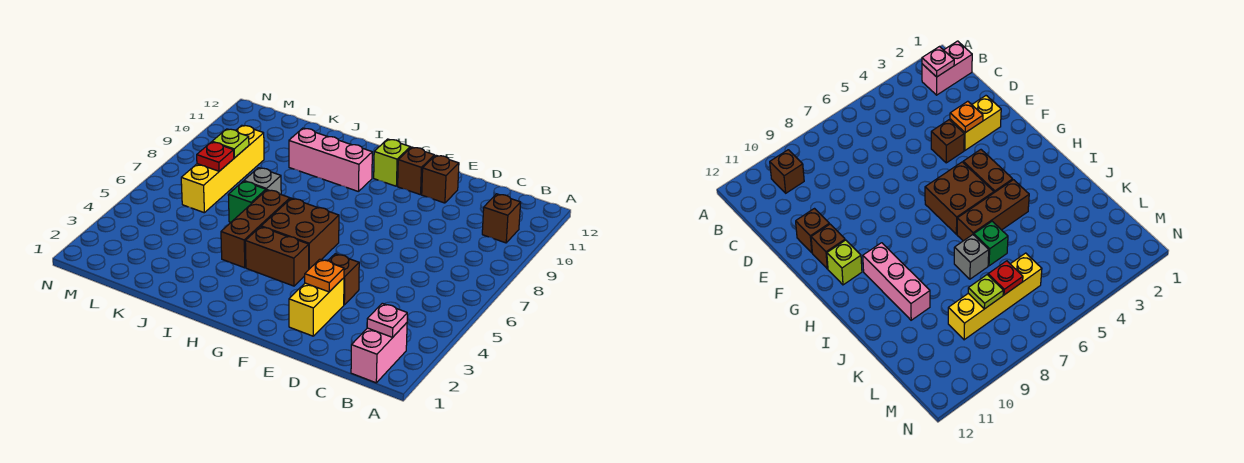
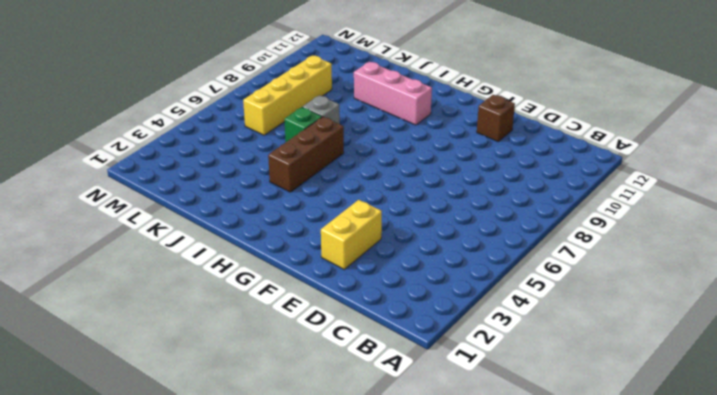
none -> pink brick B1:B2 level 1
none -> brown brick B10 level 1
none -> brown brick E4 level 1

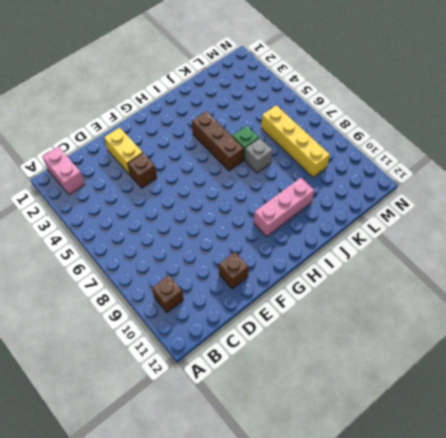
none -> brown brick F11 level 1
none -> brown brick G4:H4 level 1
none -> brown brick G5:H6 level 1

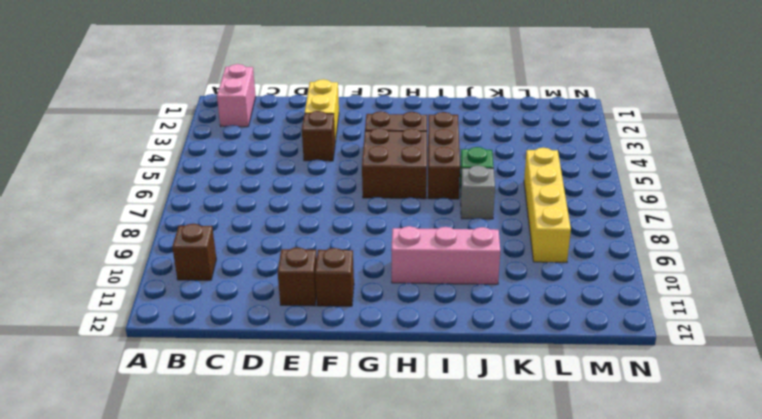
none -> lime brick G11 level 1
none -> pink plate B2 level 2
none -> orange plate E3 level 2

